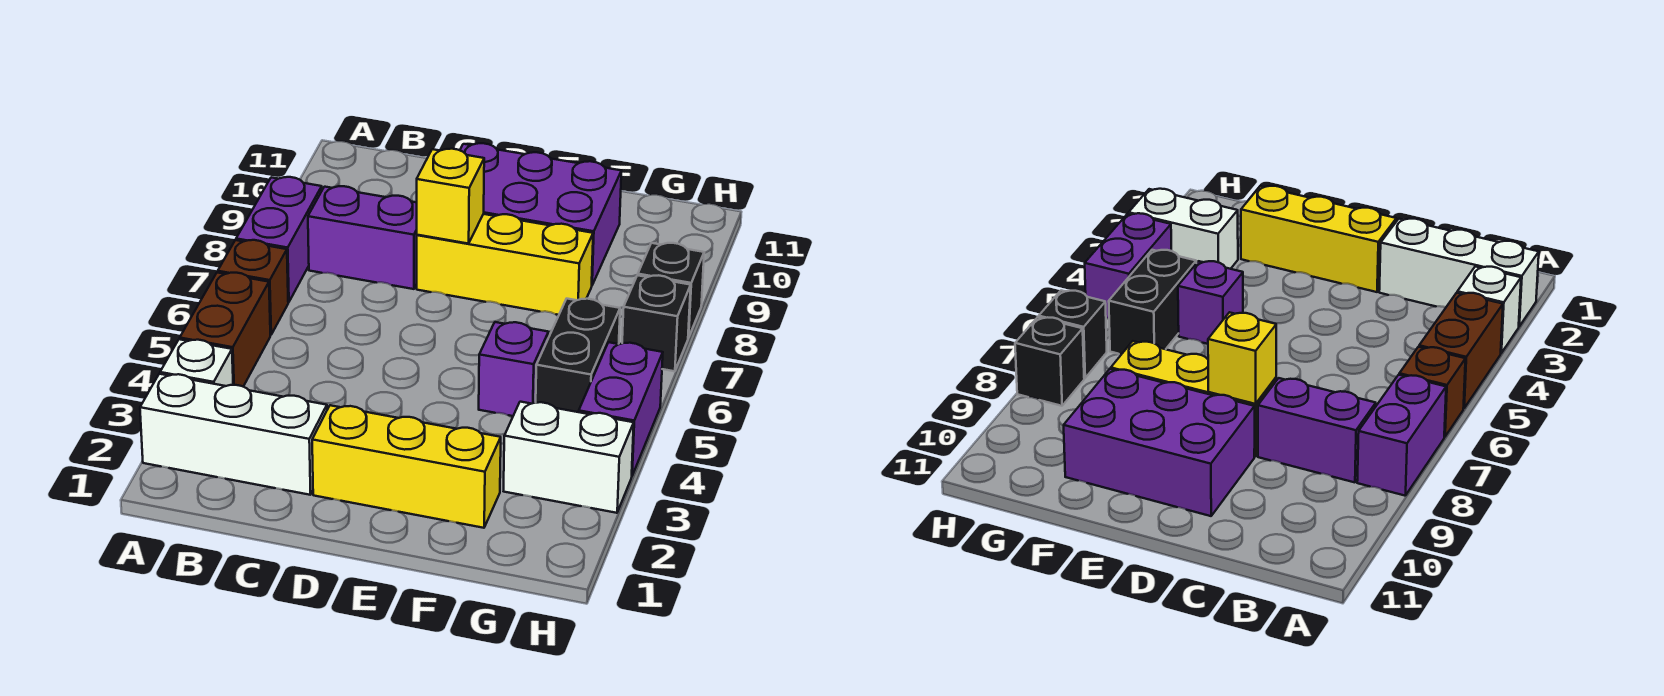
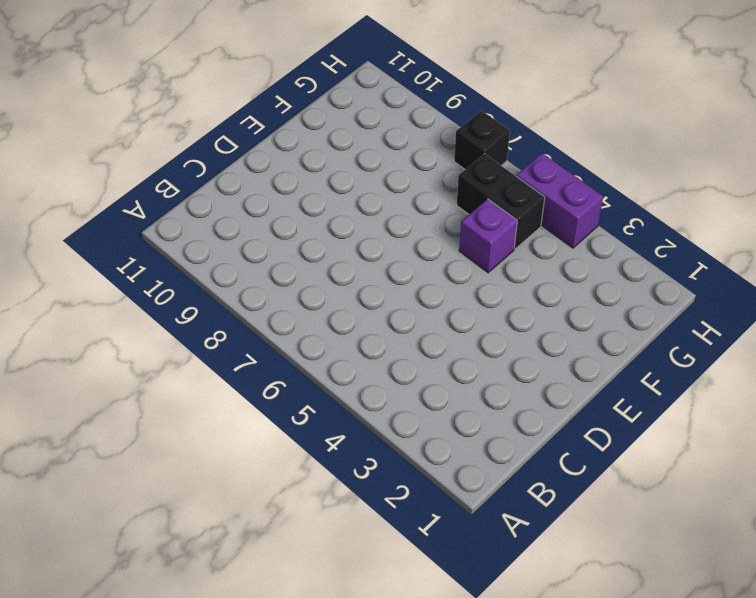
none -> white brick A2:C2 level 1
none -> white brick A3 level 1
none -> brown brick A4:A5 level 1

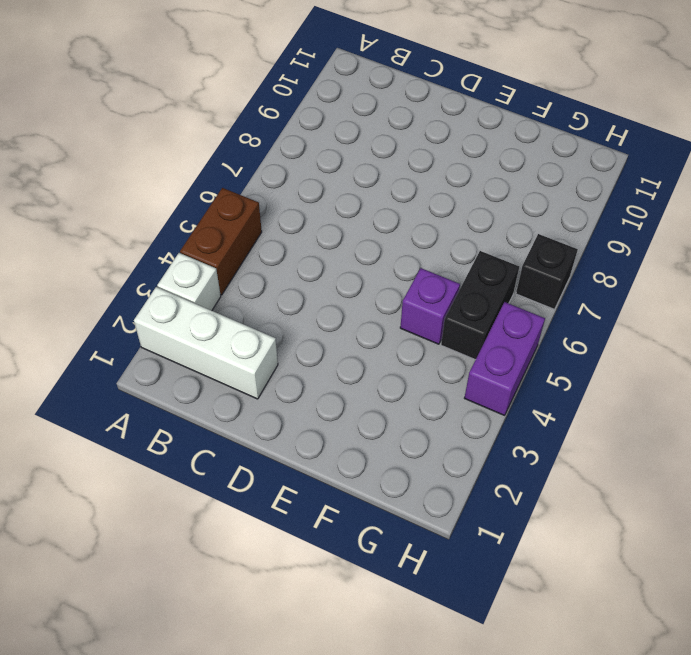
none -> brown brick A6 level 1
none -> purple brick A7:A8 level 1
none -> purple brick B8:C8 level 1

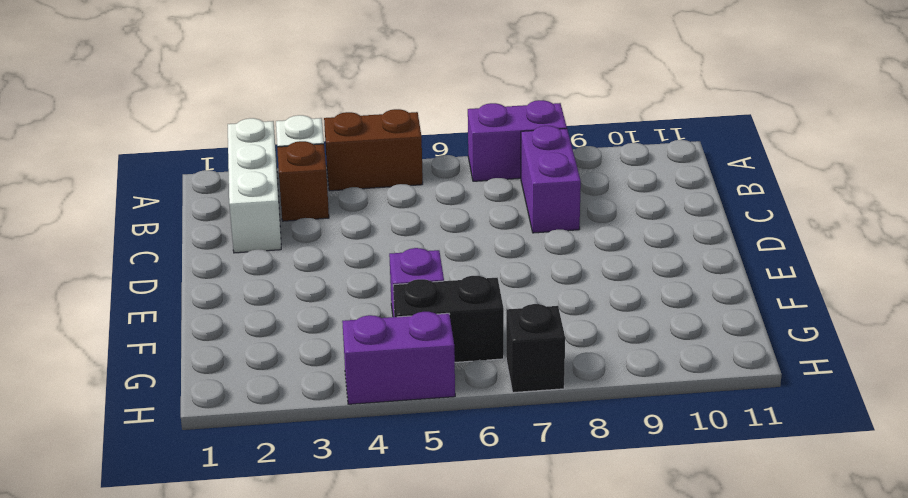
brown brick B3 level 1 -> brown brick A6 level 1
none -> yellow brick D2:F2 level 1
none -> yellow brick D8:F8 level 1
none -> purple brick D9:F10 level 1

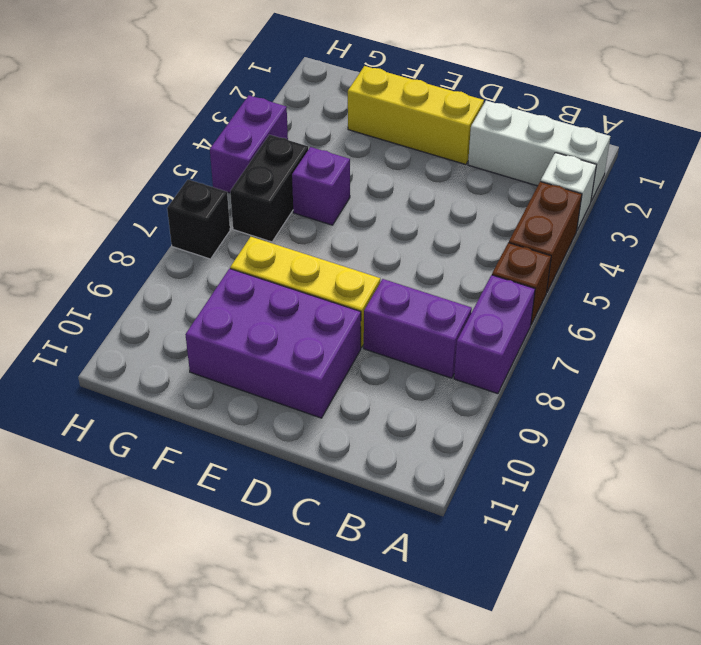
none -> white brick G3:H3 level 1
none -> black brick H8 level 1
none -> yellow brick D8 level 2

